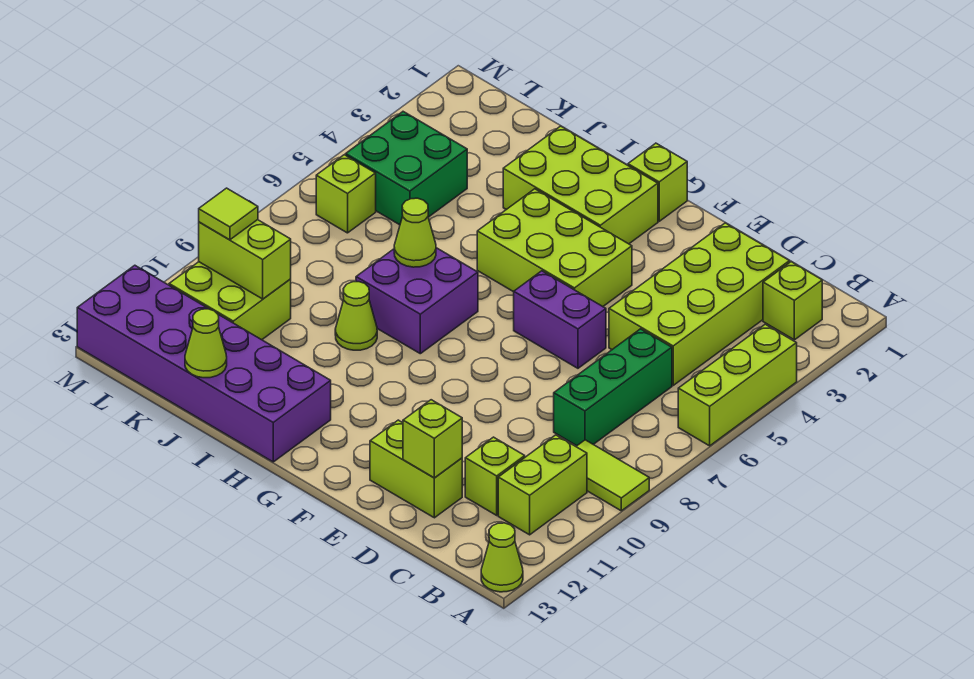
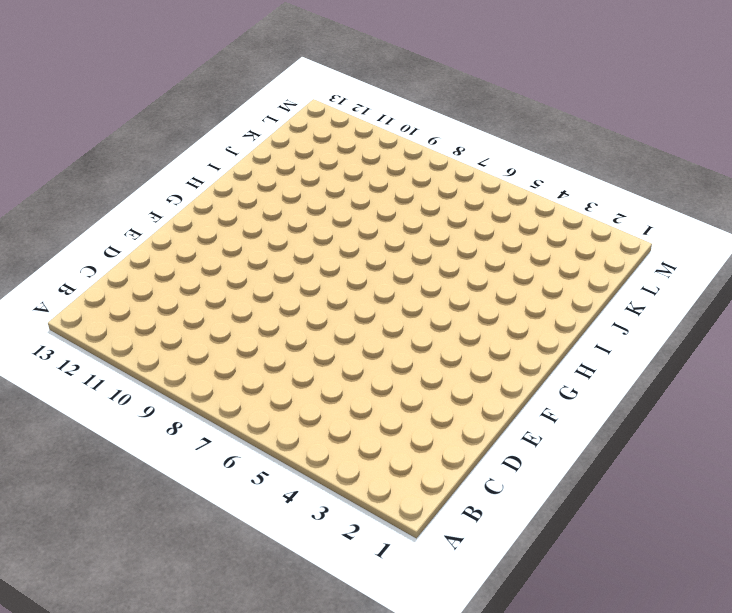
none -> lime brick A4:A6 level 1
none -> lime tile A9:B9 level 1
none -> lime cone A13 level 1

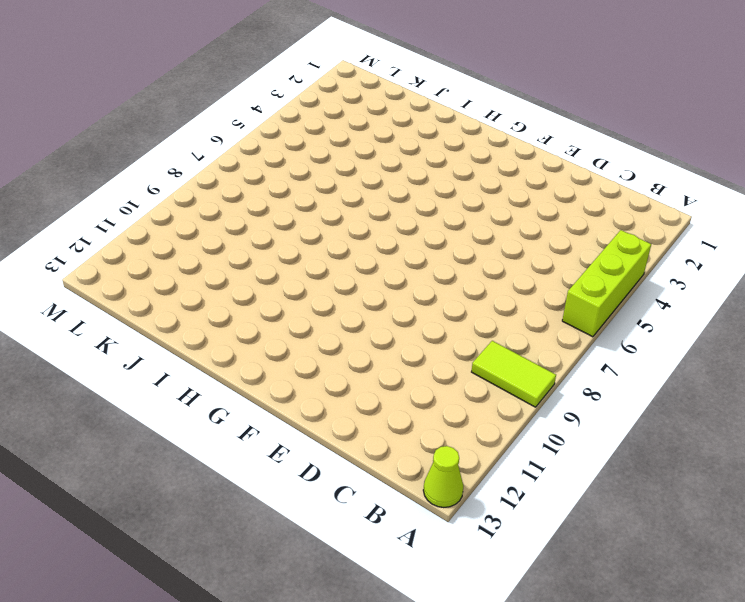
none -> lime brick B2 level 1
none -> lime brick B10:B11 level 1
none -> lime brick C2:D5 level 1

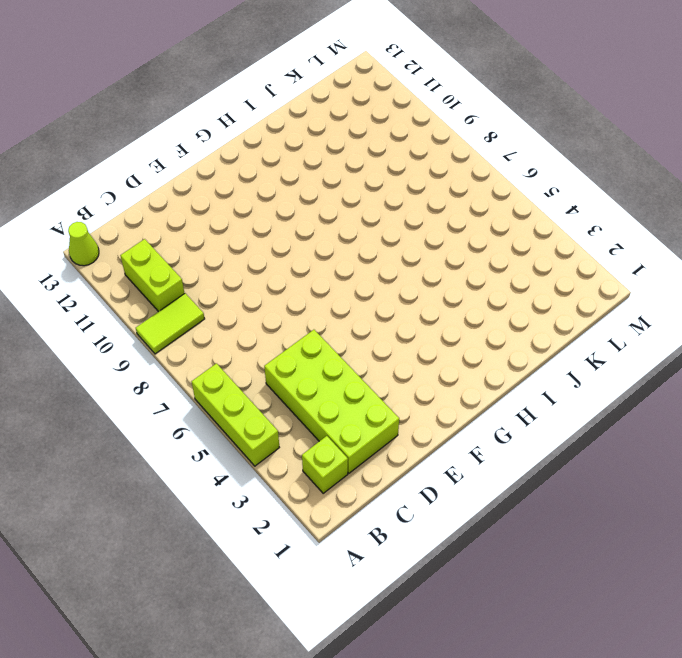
none -> green brick C6:C8 level 1
none -> lime brick C11 level 1
none -> lime brick D12:E12 level 1

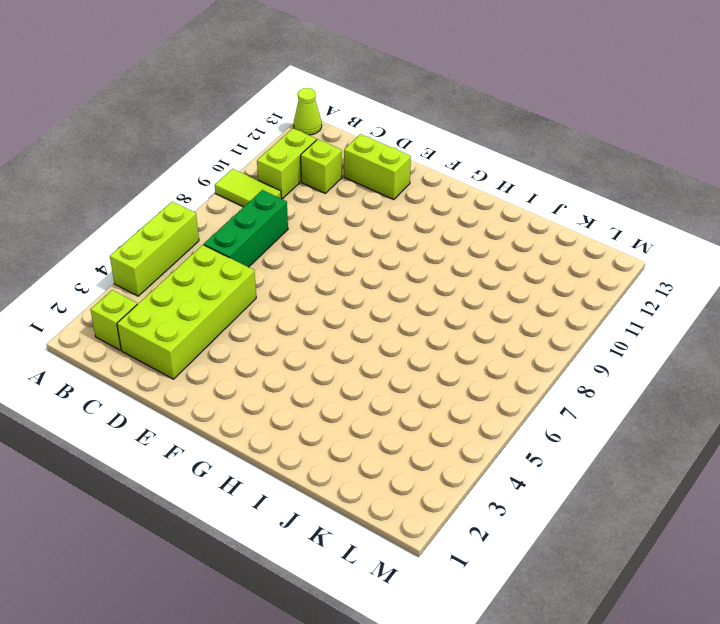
none -> purple brick E6:F6 level 1
none -> lime brick F4:H5 level 1
none -> lime brick G1 level 1

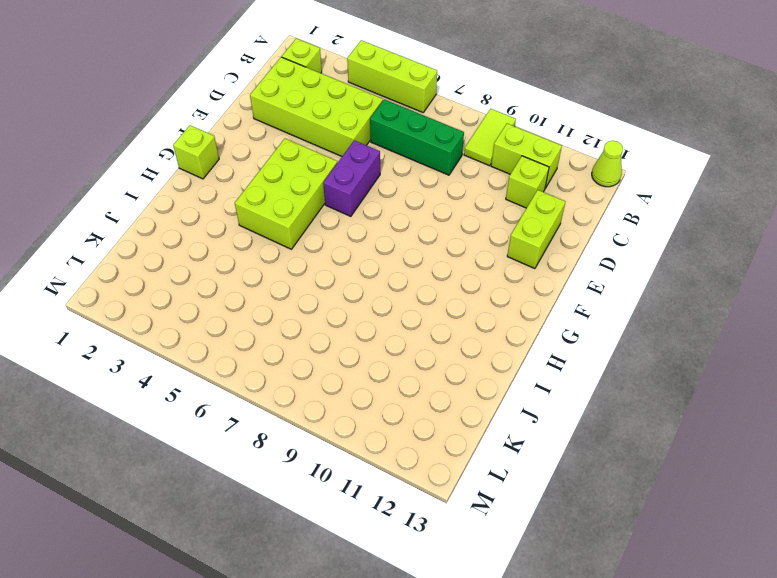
none -> lime brick G2:I3 level 1
none -> purple brick H7:I8 level 1
none -> purple brick H12:M13 level 1

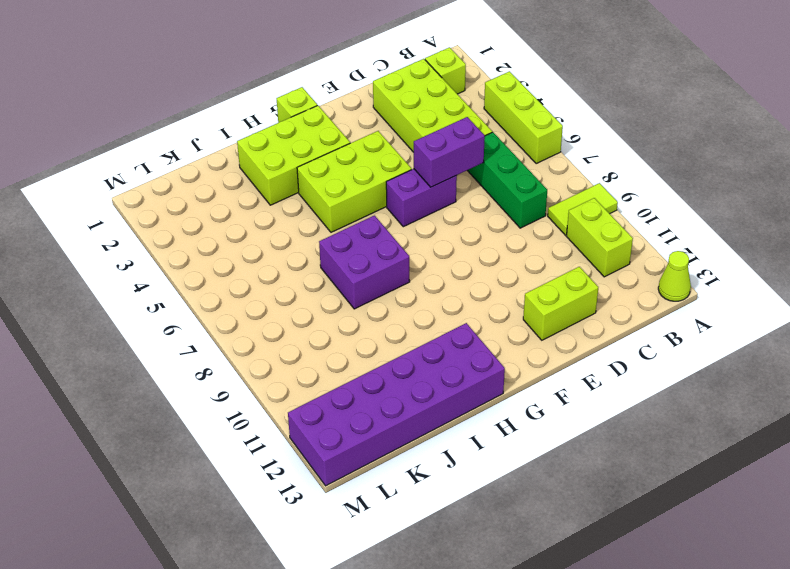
purple brick D6:E6 level 2 -> none
none -> lime brick C11 level 1
none -> lime cone I9 level 1
none -> green brick K4:L5 level 1

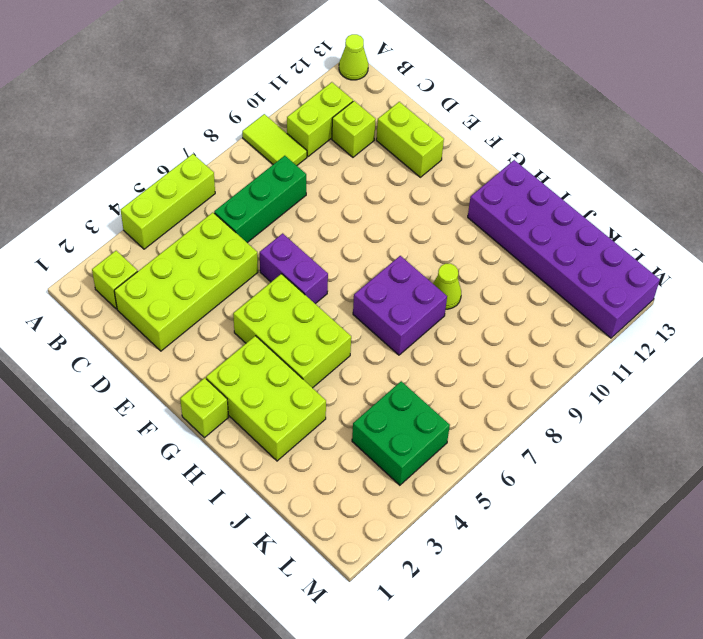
none -> lime brick K10:L11 level 1
none -> lime brick L6 level 1
none -> lime brick D12 level 2

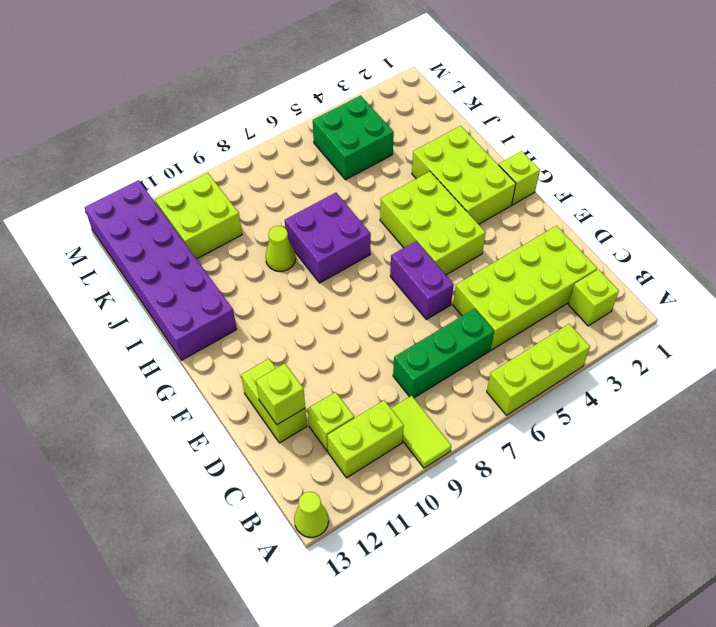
none -> lime brick L6 level 1
none -> lime cone I7 level 2
none -> lime cone J13 level 2

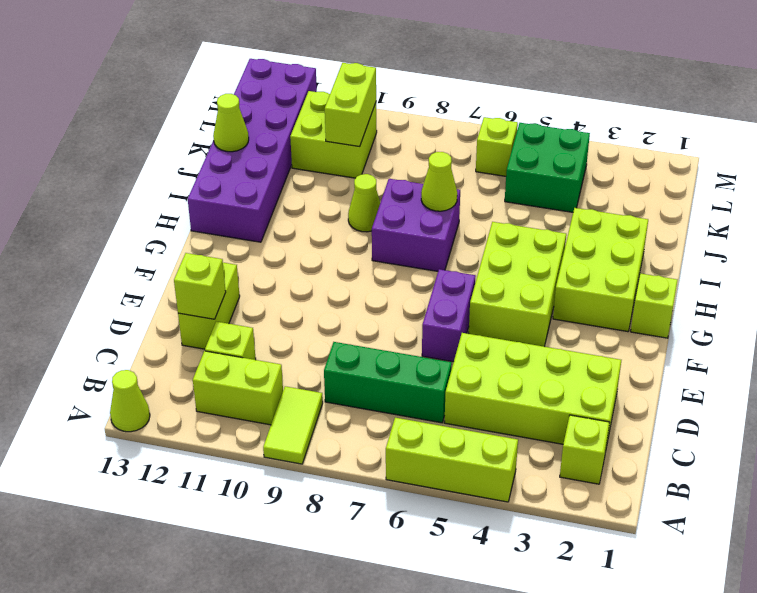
none -> lime tile L10 level 3

